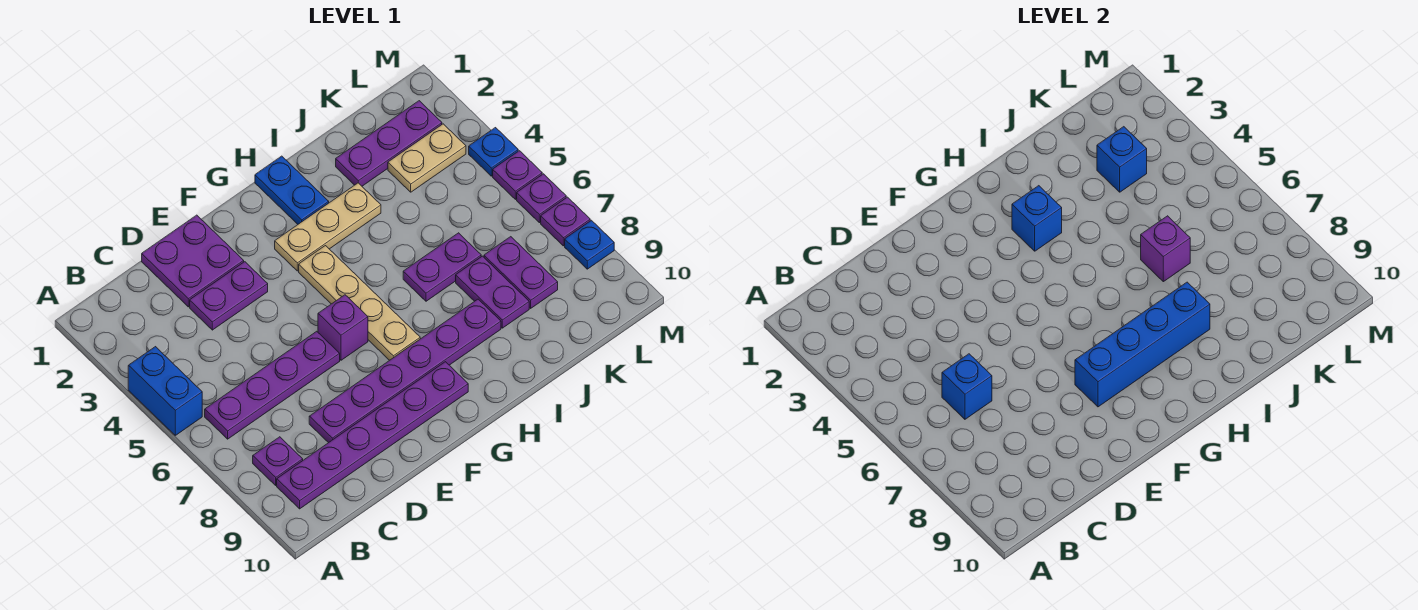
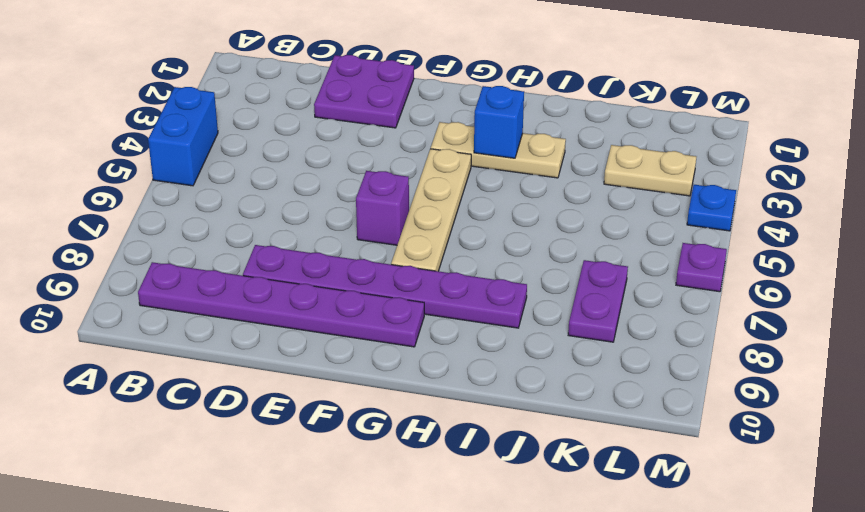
none -> purple plate B6:E6 level 1
none -> purple plate B8 level 1
none -> purple plate D3:E3 level 1

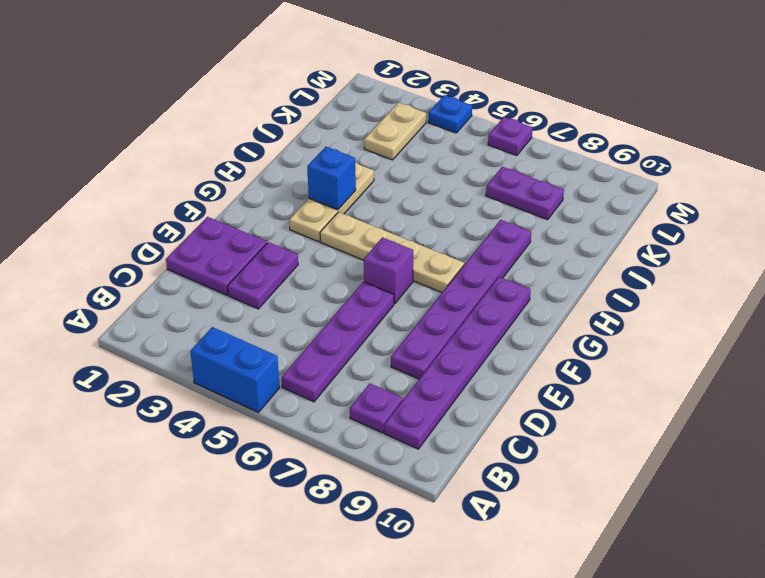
none -> blue plate H1:H2 level 1
none -> purple plate I6:J6 level 1
none -> purple plate J2:L2 level 1

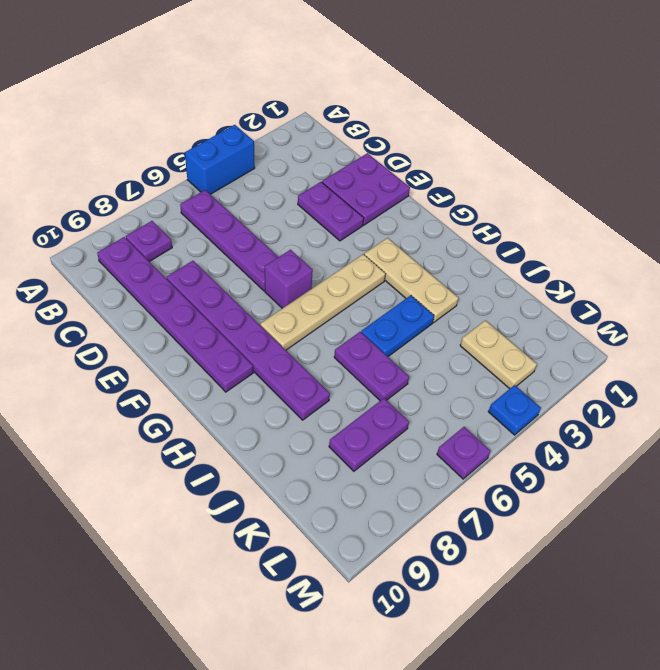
blue plate I4:I5 level 1 -> blue plate H1:H2 level 1
none -> purple plate J2:L2 level 1
none -> purple plate J7:J8 level 1
none -> purple plate M5 level 1

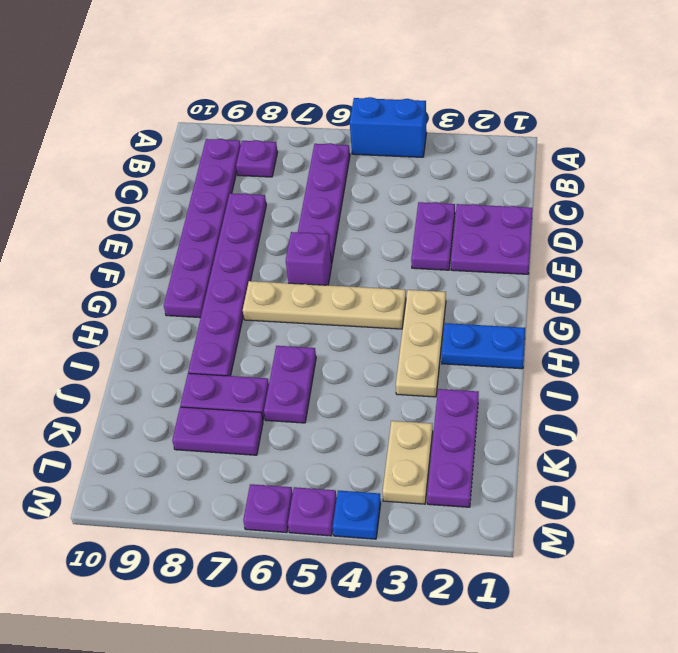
none -> purple plate M7 level 1
none -> blue plate M8 level 1
none -> blue brick C6 level 2

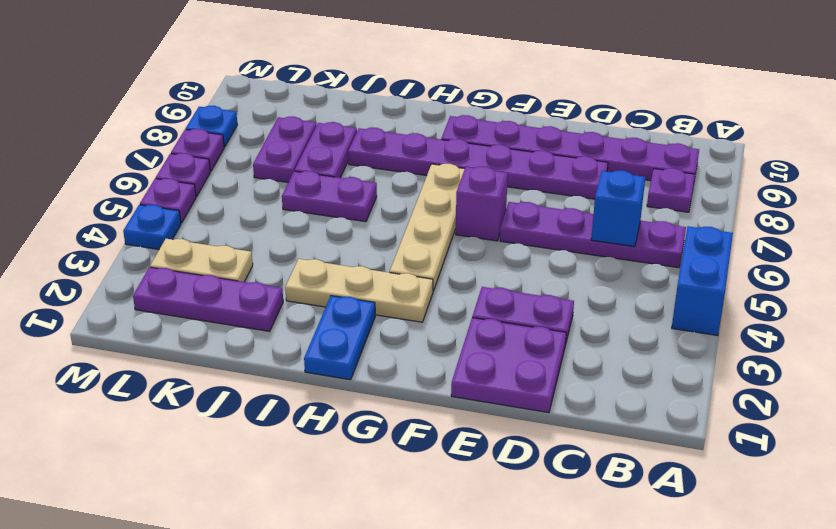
none -> blue brick F8:I8 level 2
none -> blue brick H3 level 2
none -> purple brick J6 level 2

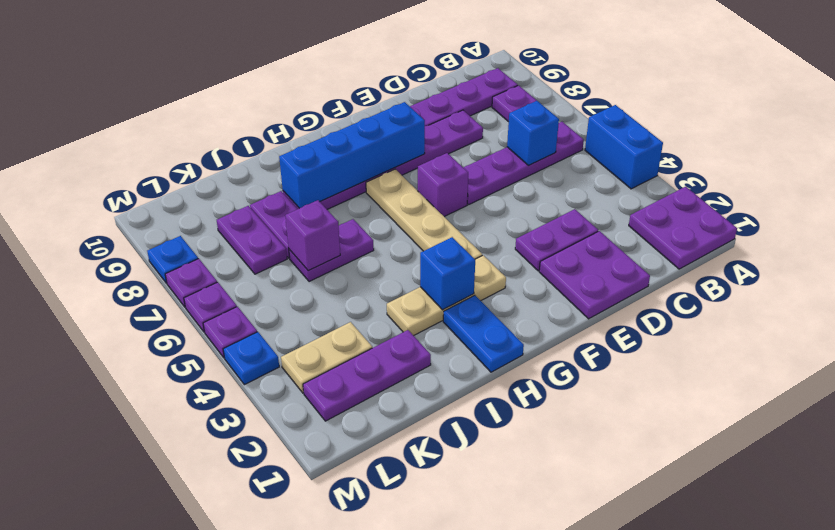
purple plate A1:B2 level 1 -> none
none -> blue brick K3 level 2

